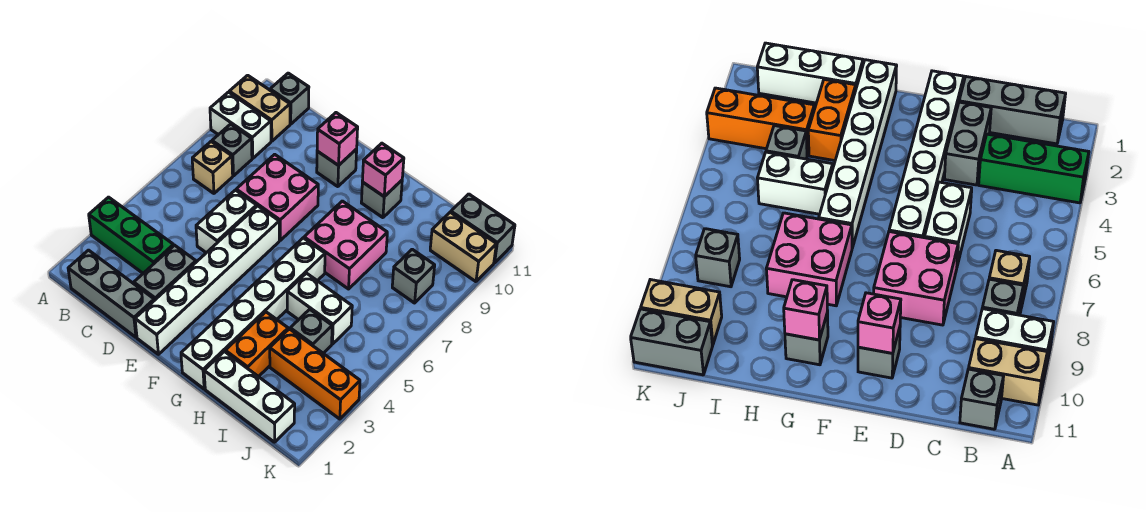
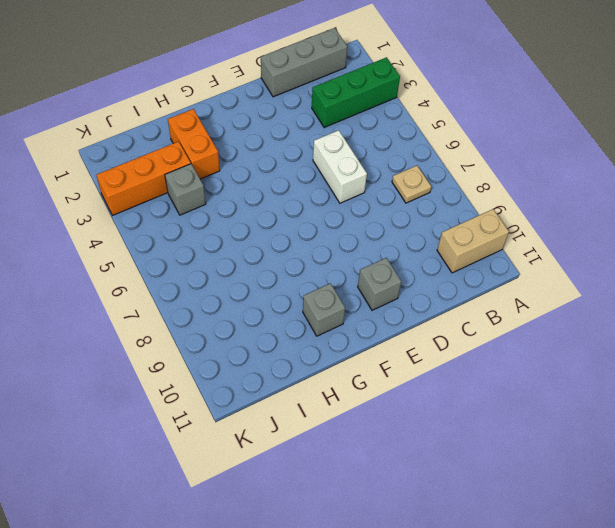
tan plate B7 level 1 -> tan brick B7 level 1
none -> white brick A9:B9 level 1
none -> grey brick B8 level 1
none -> grey brick B11 level 1

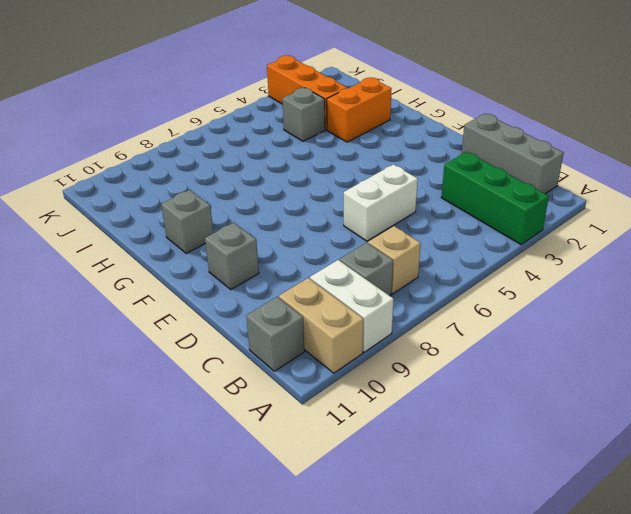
none -> grey brick D2:D3 level 1
none -> pink brick D7:E8 level 1
none -> white brick E1:E6 level 1

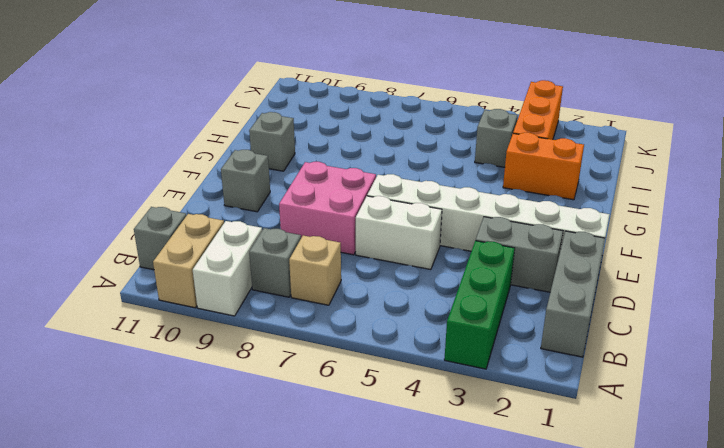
none -> white brick G1:G6 level 1
none -> pink brick G7:H8 level 1
none -> white brick H1:J1 level 1

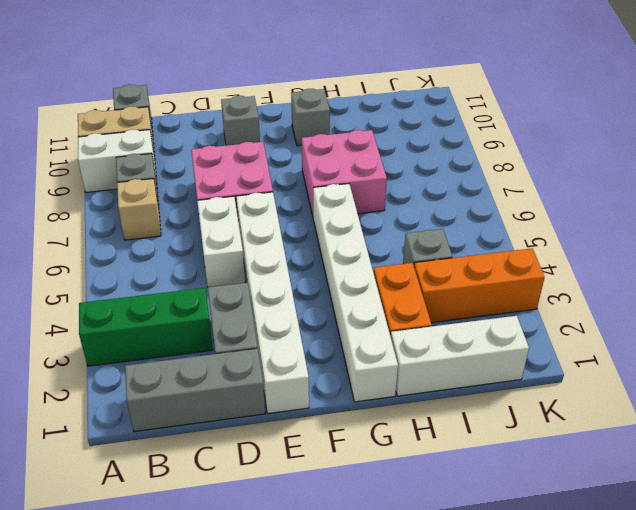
none -> white brick H5:I5 level 1
none -> grey brick J8 level 1
none -> tan brick J10:K10 level 1

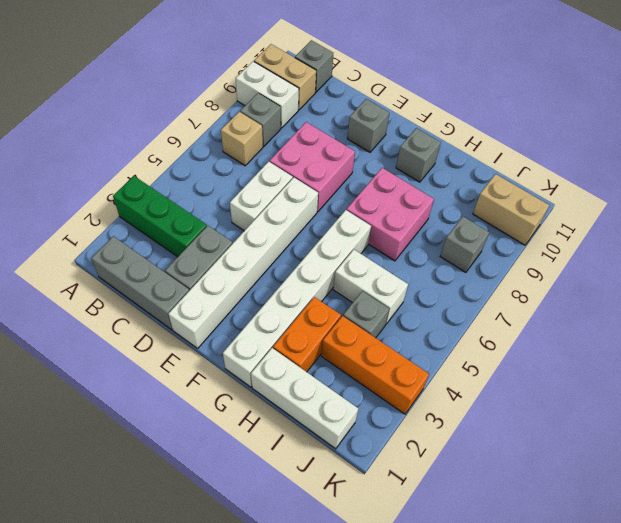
none -> grey brick J11:K11 level 1
none -> pink brick E10 level 2
none -> pink brick G10 level 2

